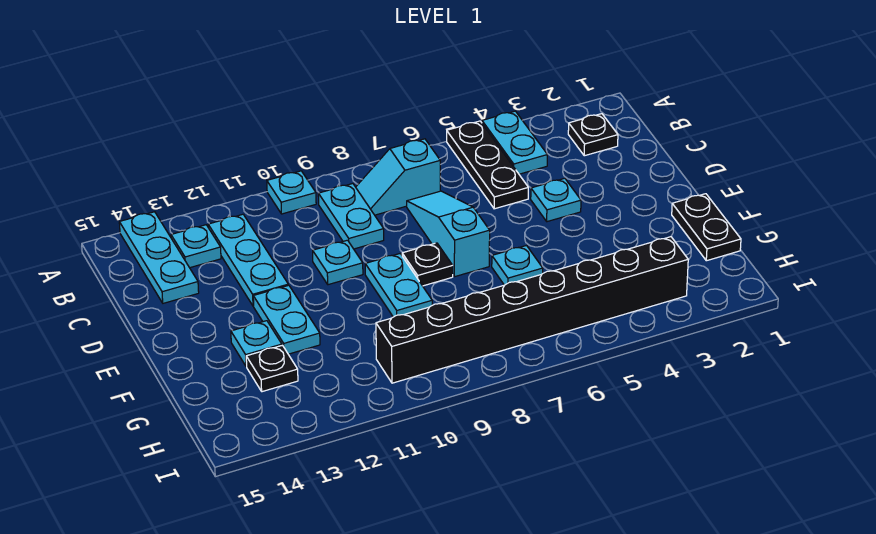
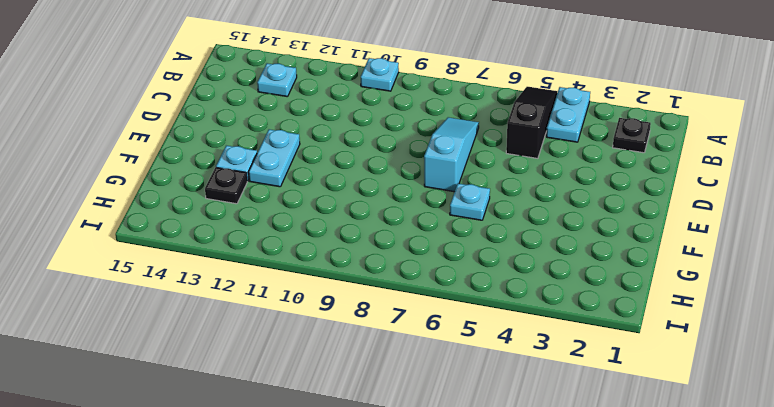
black slope A5:C5 level 1 top C -> black plate A5:C5 level 1
none -> cyan plate A14:C14 level 1
none -> cyan slope B7:B8 level 1 top 7
none -> cyan plate B9:C9 level 1

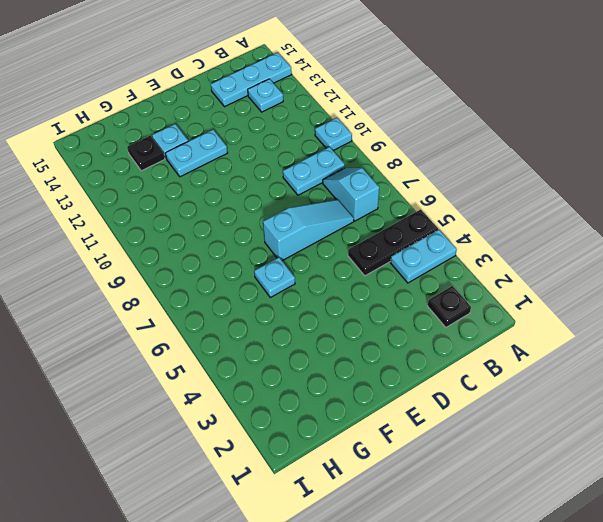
none -> cyan plate B12:D12 level 1
none -> cyan plate D4 level 1
none -> cyan plate D10 level 1

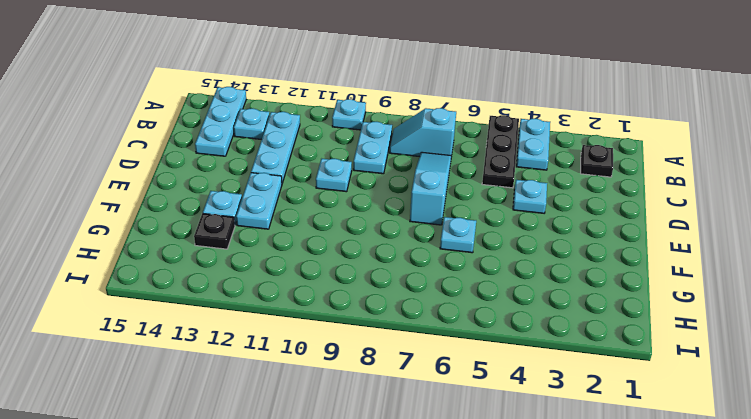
none -> black plate E8 level 1
none -> cyan plate E9:F9 level 1
none -> black plate F1:G1 level 1

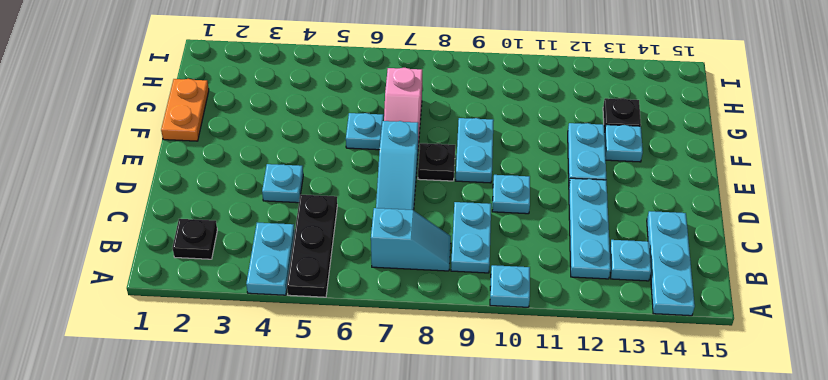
orange plate F1:G1 level 1 -> black plate F1:G1 level 1
pink slope F7:G7 level 1 top G -> none
none -> black brick H3:H10 level 1

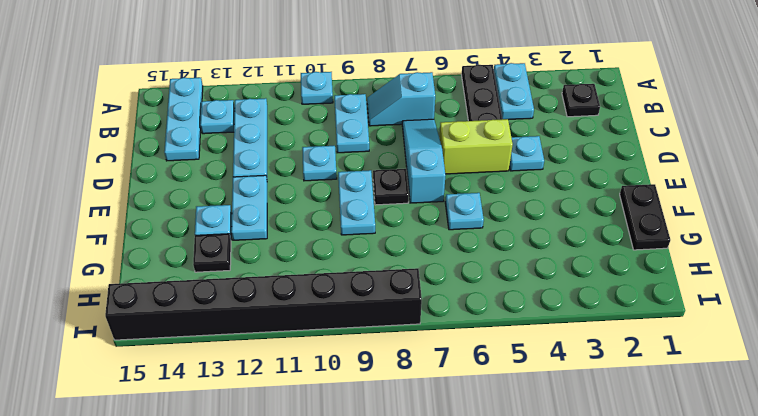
lime brick D5:D6 level 1 -> none
black brick I8:I15 level 1 -> black brick H3:H10 level 1

